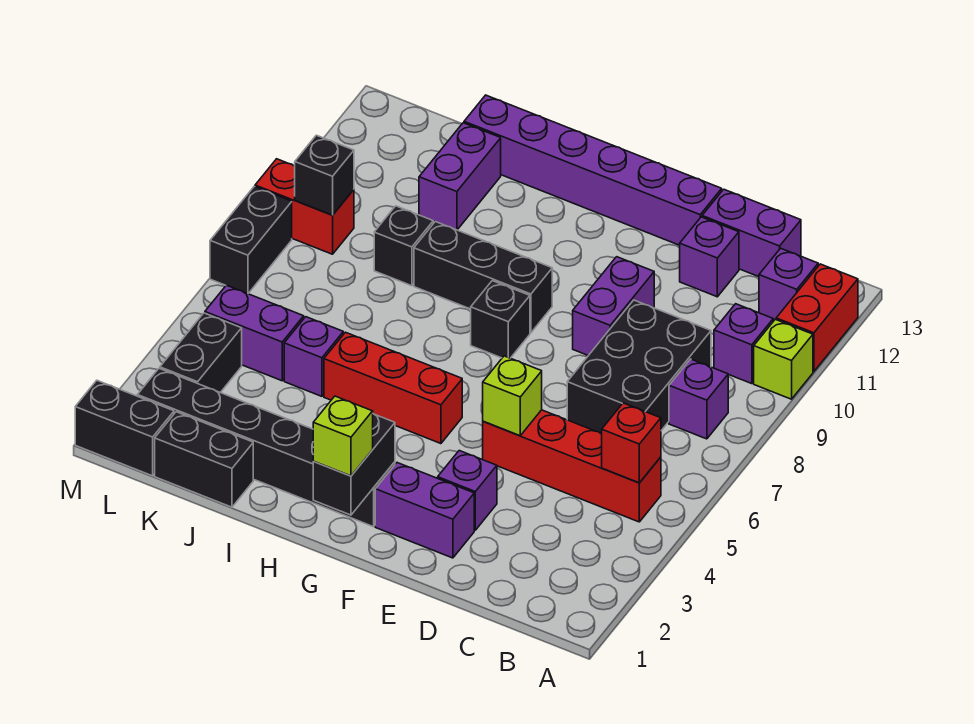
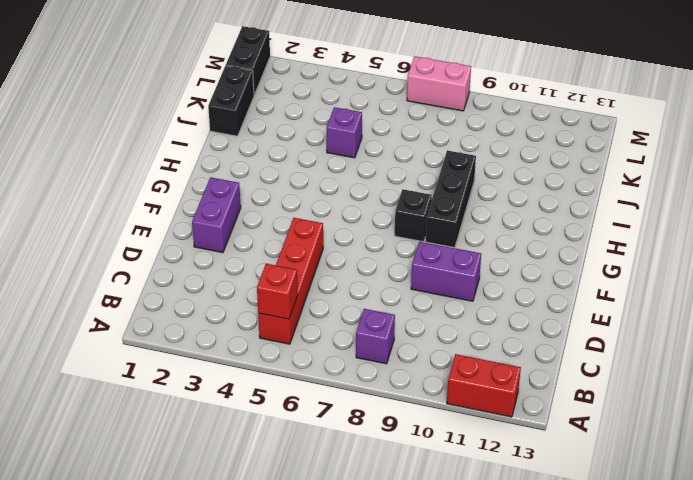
pink brick M7:M8 level 1 -> black brick M7:M8 level 1
none -> lime brick A10 level 1
none -> purple brick B10 level 1
none -> purple brick B12 level 1
none -> black brick C7:D9 level 1

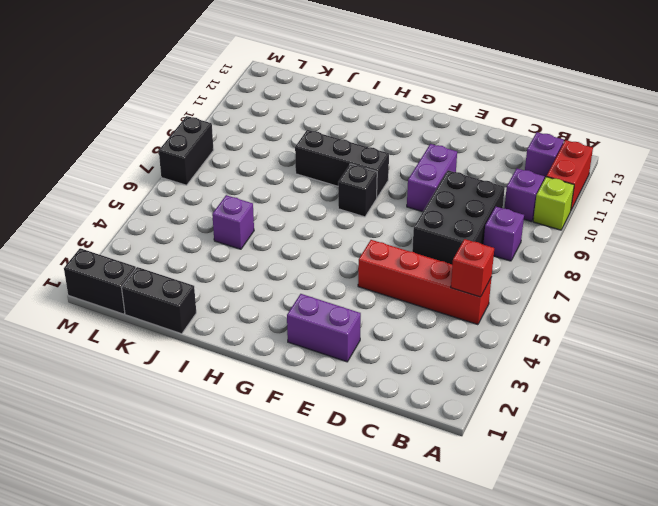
none -> purple brick C13:D13 level 1
none -> purple brick D12 level 1
none -> purple brick E3 level 1
none -> purple brick E13:J13 level 1

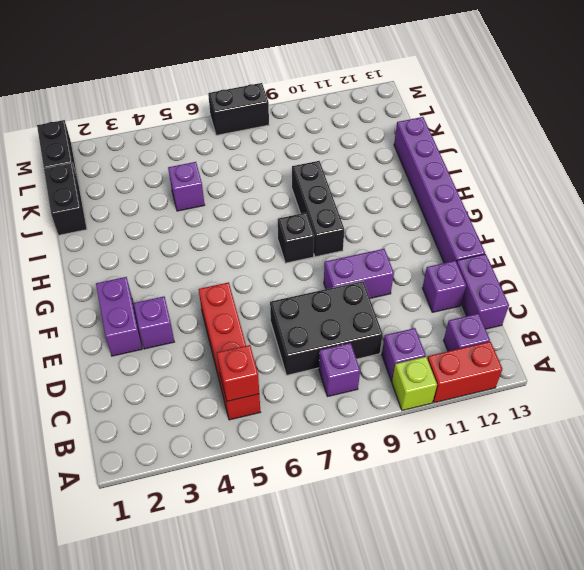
none -> black brick G2:L2 level 1
none -> red brick G5:I5 level 1
none -> black brick J9 level 1
none -> purple brick J11:J12 level 1

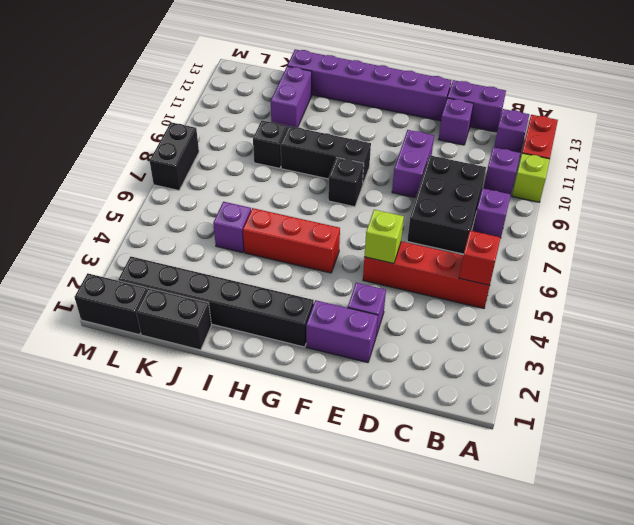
none -> purple brick K5:L5 level 1
none -> black brick L3:L4 level 1
none -> red brick L9:M9 level 1
none -> black brick G1:G2 level 2

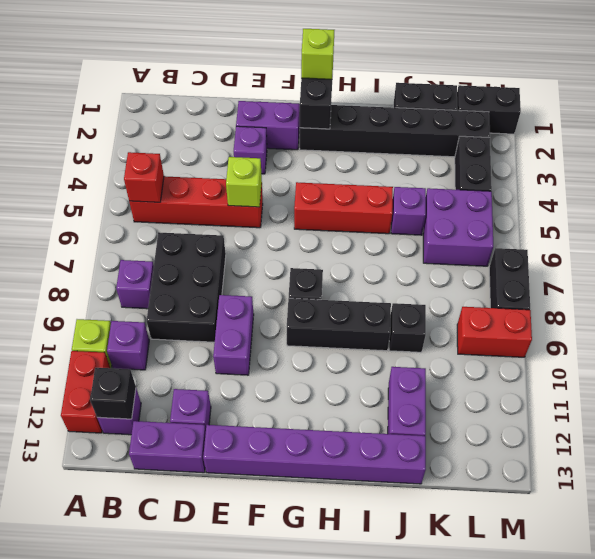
black brick B12 level 2 -> black brick L9 level 2
purple brick K5:L6 level 1 -> purple brick K5:L5 level 1

